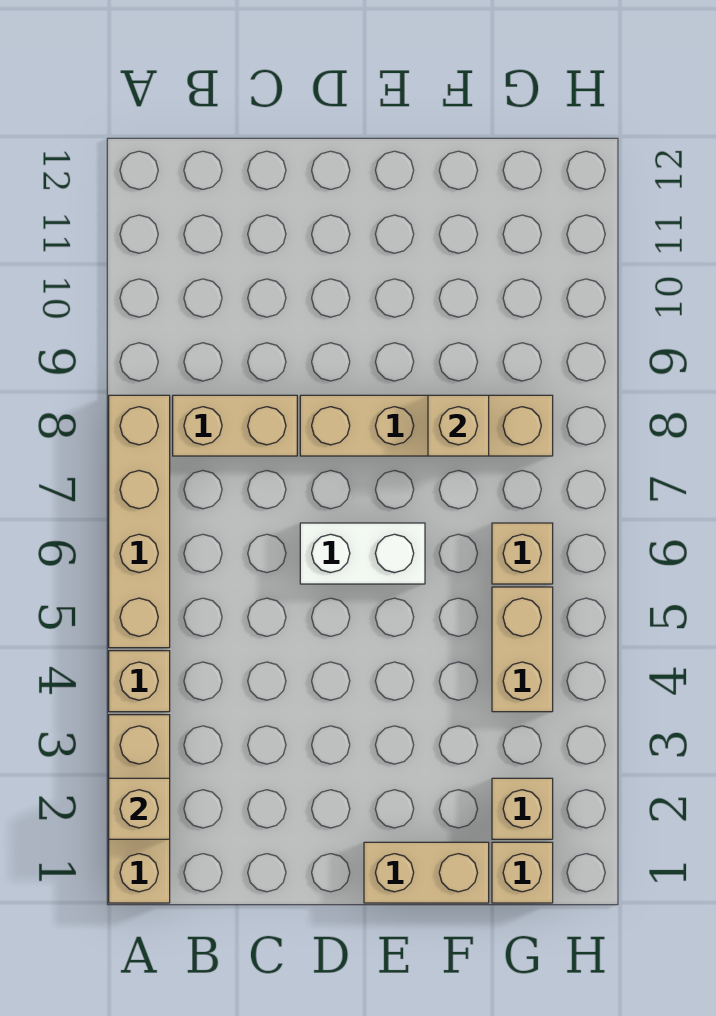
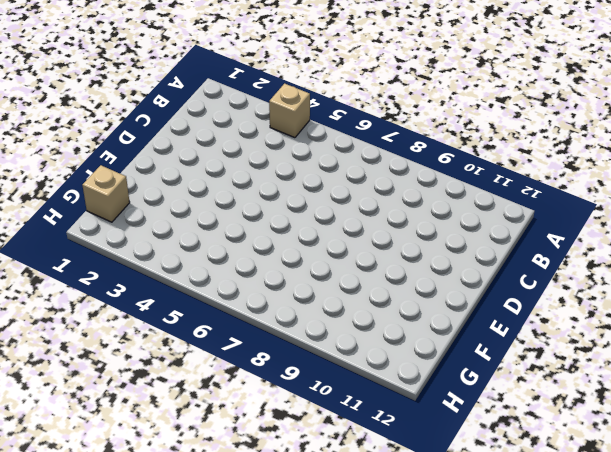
none -> tan brick A1:A3 level 1
none -> tan brick A5:A8 level 1
none -> tan brick B8:C8 level 1

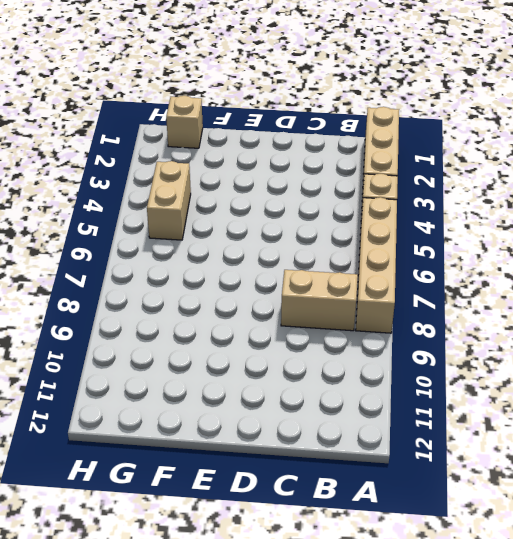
none -> white brick D6:E6 level 1
none -> tan brick D8:G8 level 1
none -> tan brick E1:F1 level 1

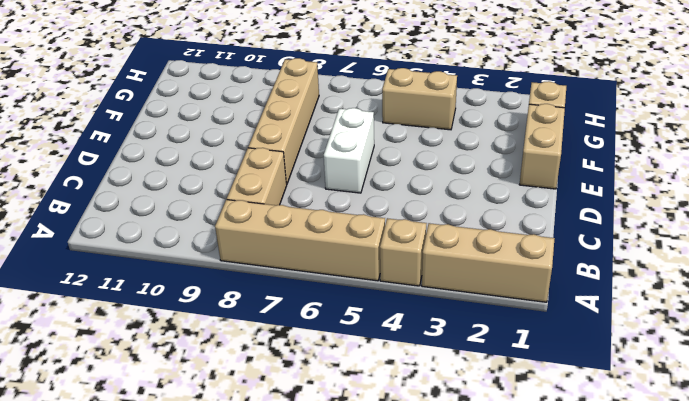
none -> tan brick G2 level 1
none -> tan brick G6 level 1
none -> tan brick A2 level 2

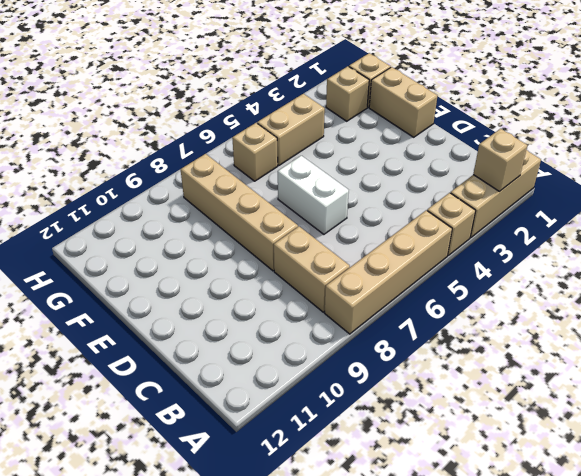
none -> tan brick F8 level 2

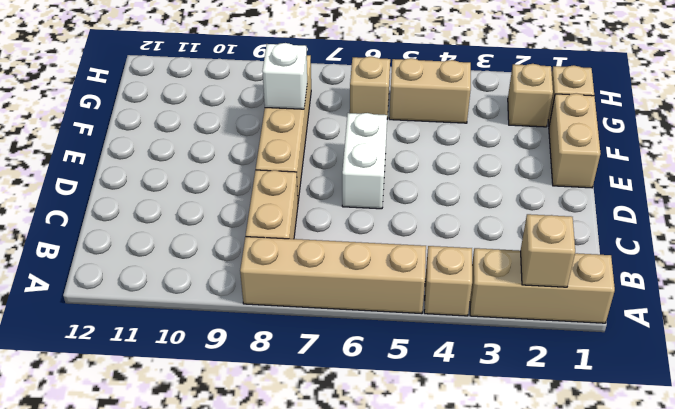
white brick F8 level 2 -> tan brick F8 level 2

